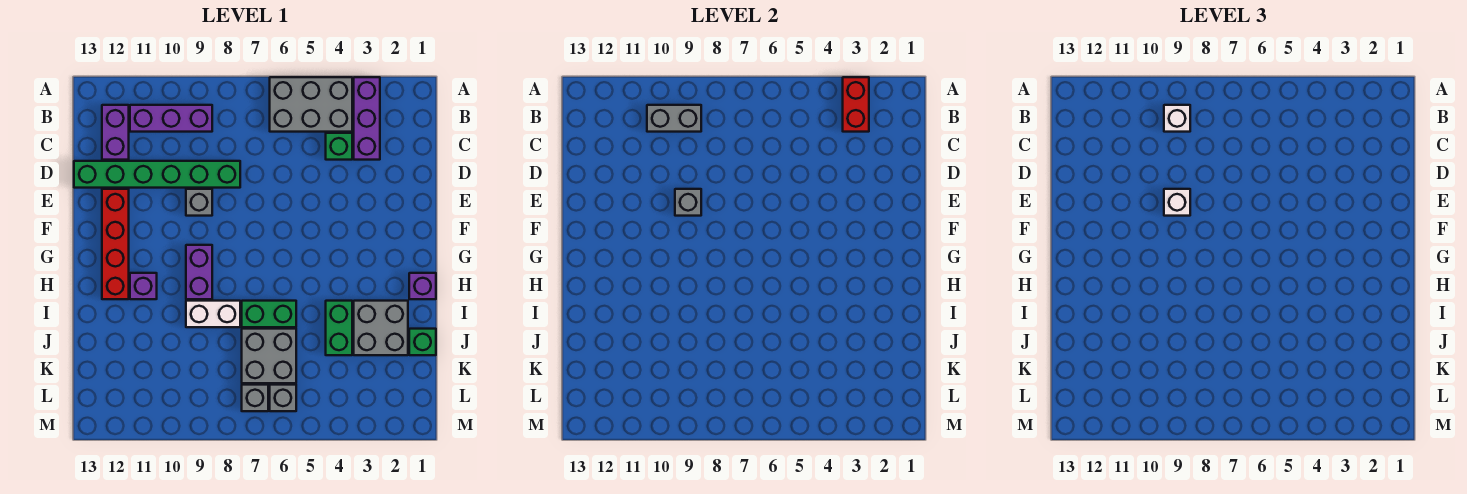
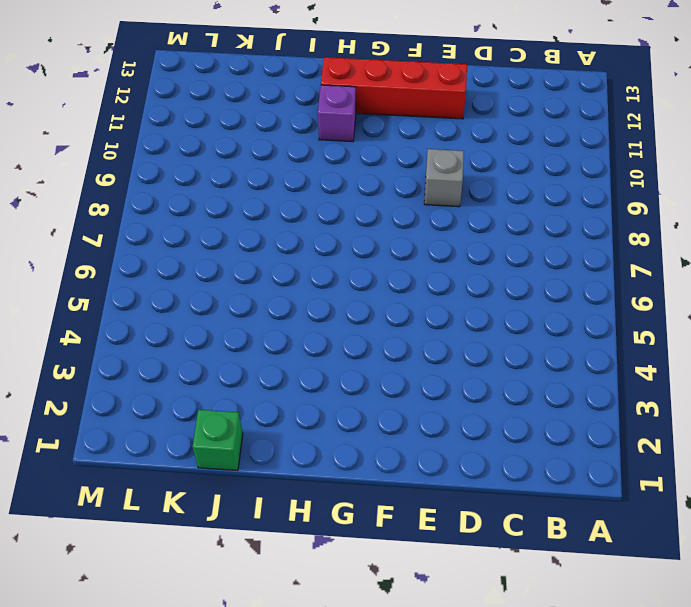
none -> purple brick A3:C3 level 1
none -> grey brick A4:B6 level 1
none -> purple brick B9:B11 level 1

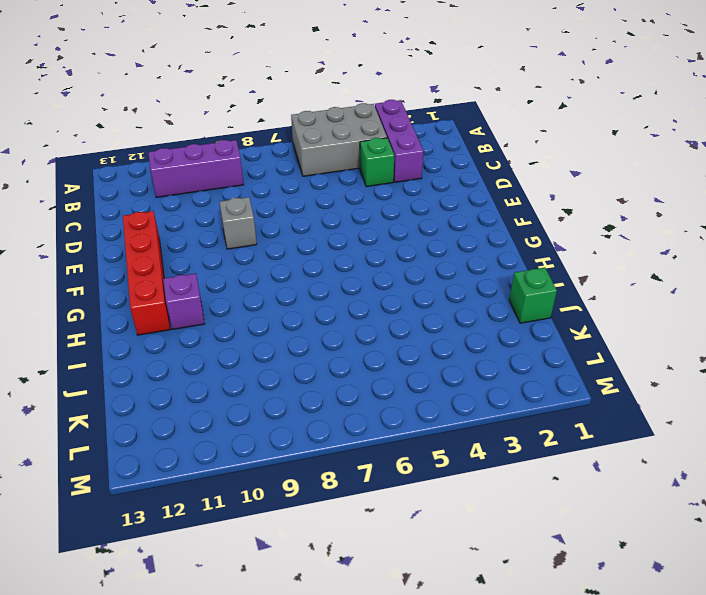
none -> purple brick B12:C12 level 1
none -> green brick D8:D13 level 1
none -> purple brick G9:H9 level 1

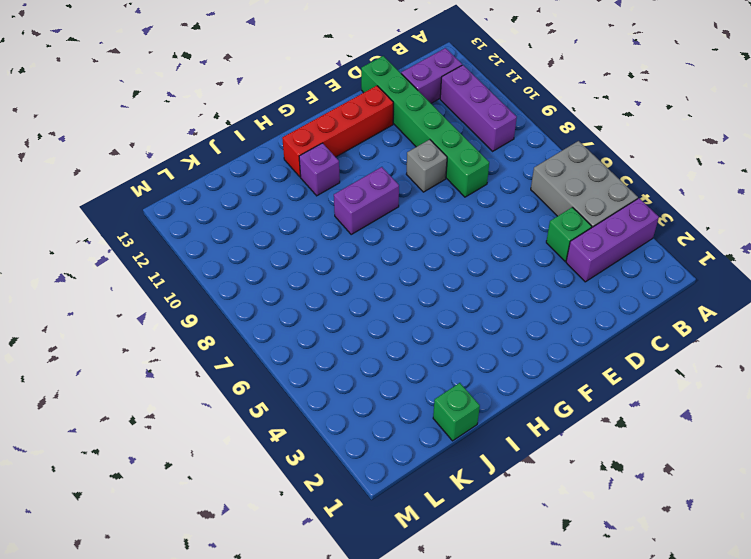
none -> purple brick H1 level 1
none -> grey brick I2:J3 level 1
none -> green brick I4:J4 level 1

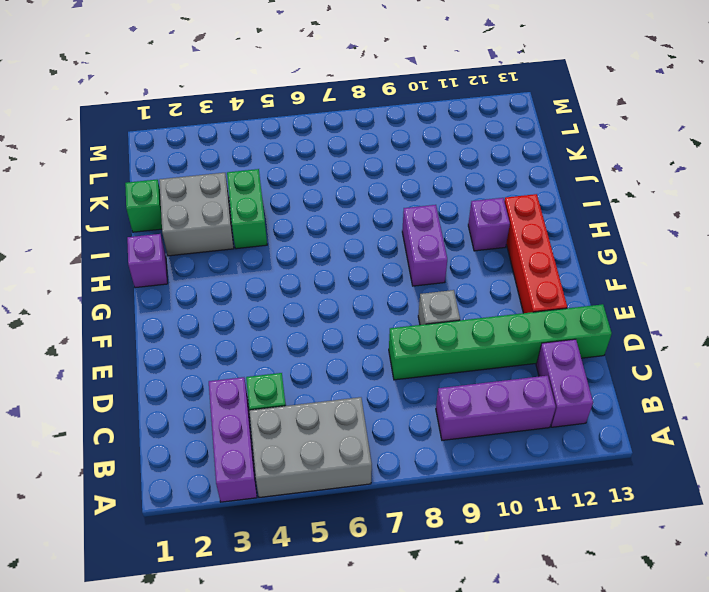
none -> green brick I6:I7 level 1
none -> white brick I8:I9 level 1
none -> grey brick J6:K7 level 1

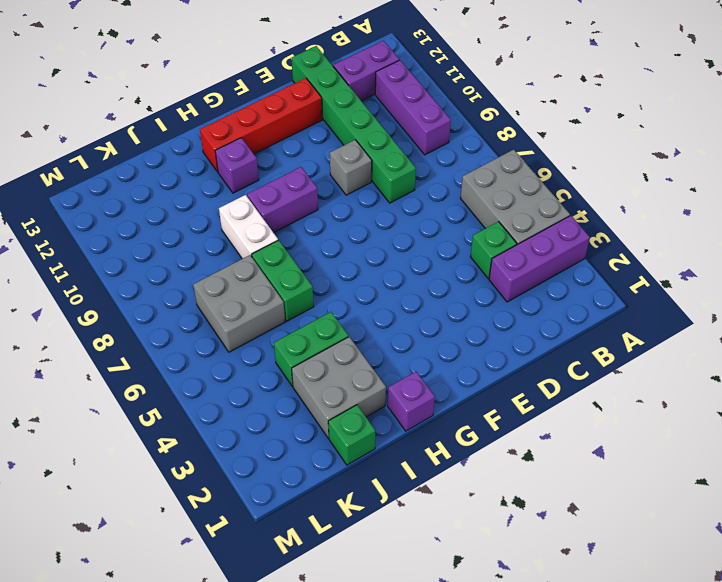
none -> grey brick L6 level 1
none -> grey brick L7 level 1
none -> red brick A3:B3 level 2

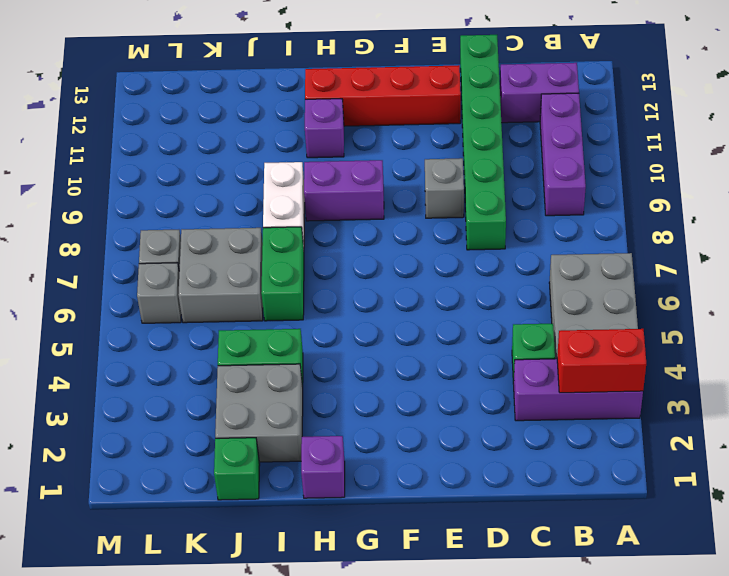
none -> grey brick B9:B10 level 2
none -> grey brick E9 level 2
none -> white brick B9 level 3

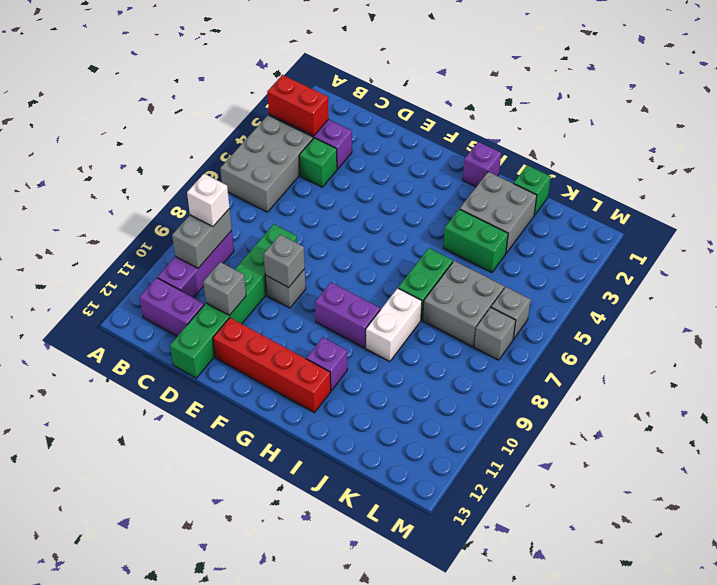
grey brick D11 level 2 -> none
none -> white brick E9 level 3

